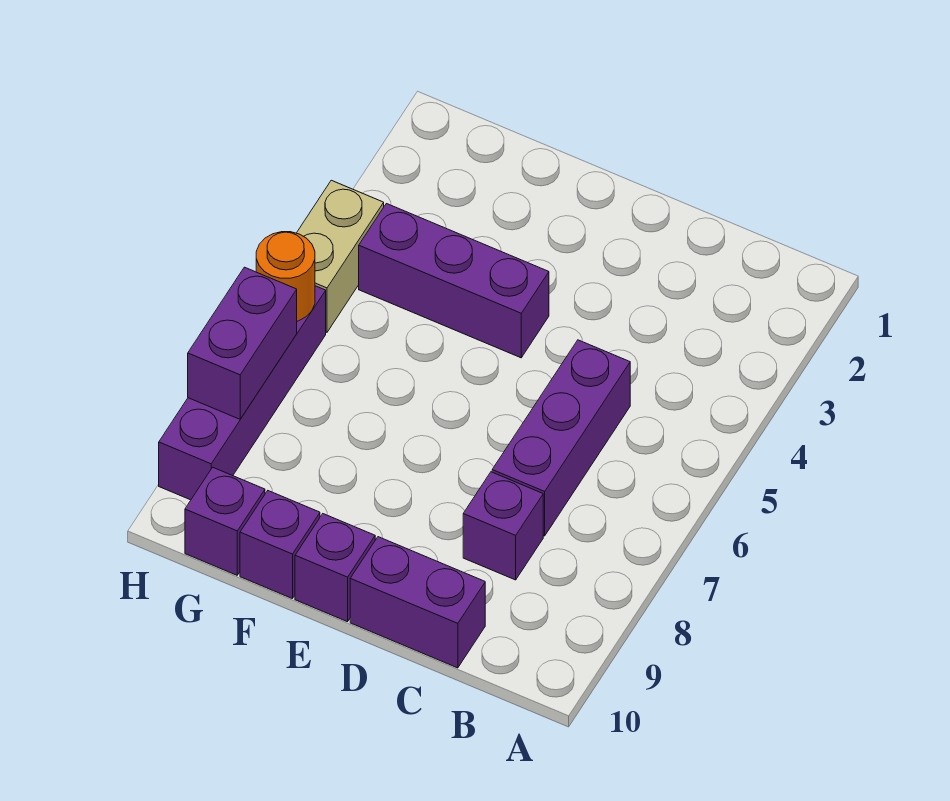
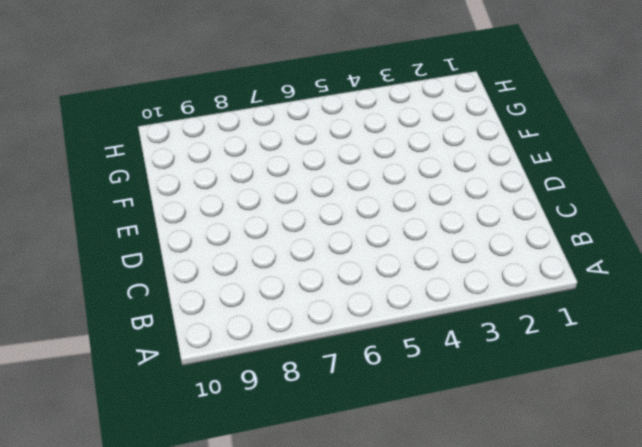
none -> purple brick C5:C7 level 1
none -> purple brick C8 level 1

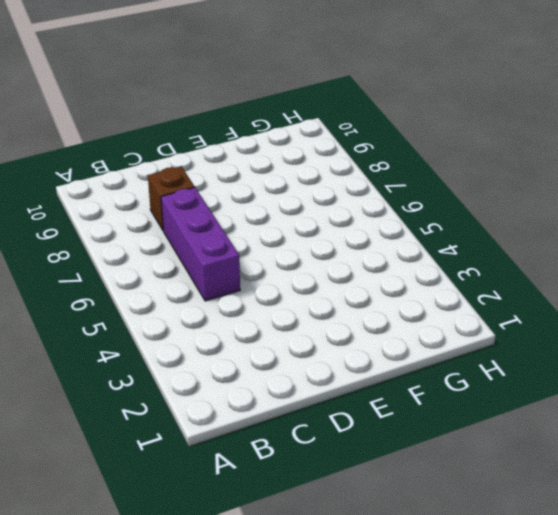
brown brick C8 level 1 -> purple brick C8 level 1
none -> purple brick C10:D10 level 1
none -> purple brick E4:G4 level 1

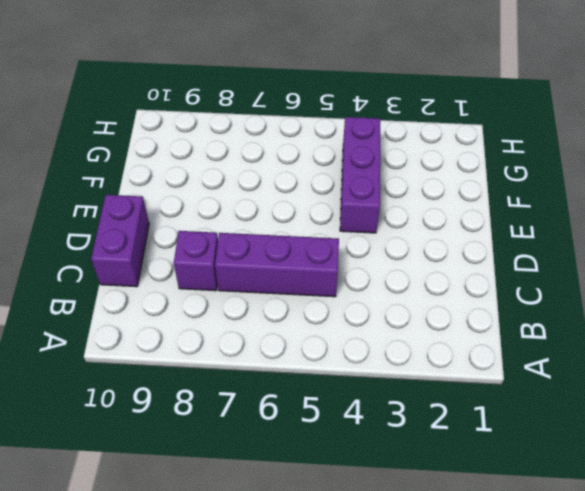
none -> purple brick E10 level 1
none -> purple brick F10 level 1

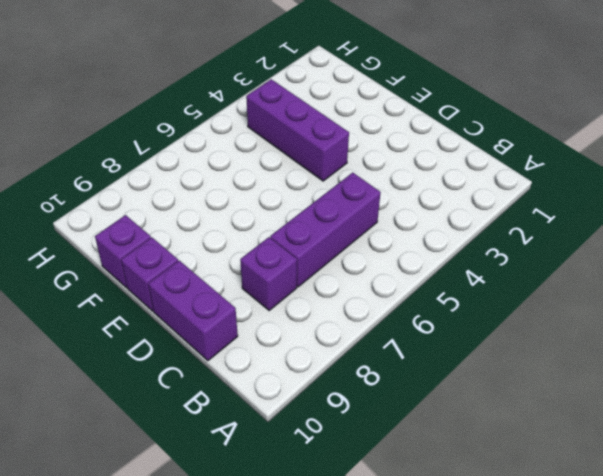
none -> purple brick G10 level 1
none -> tan brick H4:H5 level 1

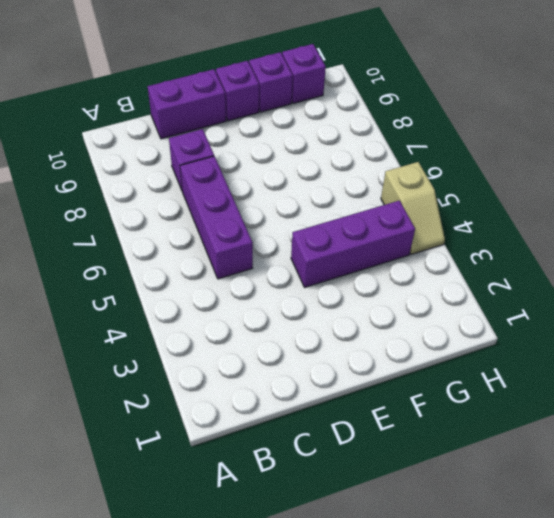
tan slope H4:H5 level 1 top 5 -> tan brick H4:H5 level 1
none -> purple brick H6:H9 level 1
none -> orange round brick H6 level 2

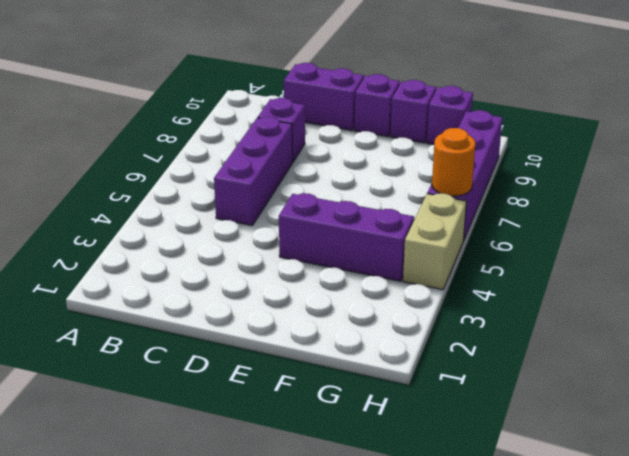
none -> purple brick H7:H8 level 2

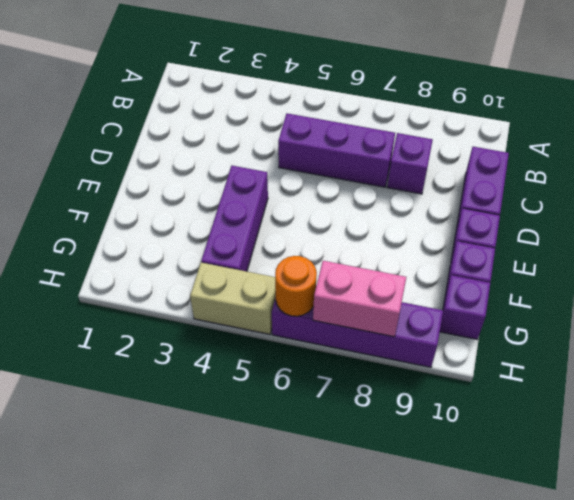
pink brick H7:H8 level 2 -> purple brick H7:H8 level 2

